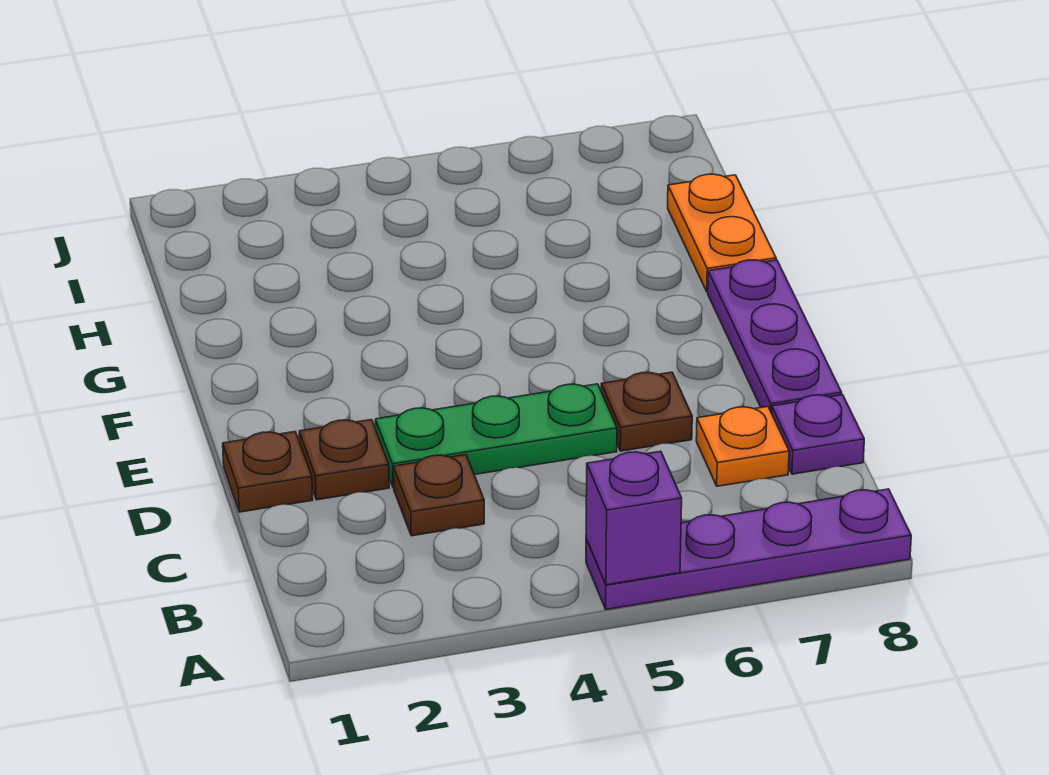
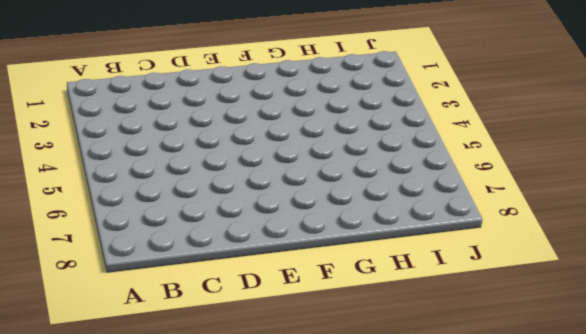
none -> purple plate A5:A8 level 1
none -> brown plate C3 level 1

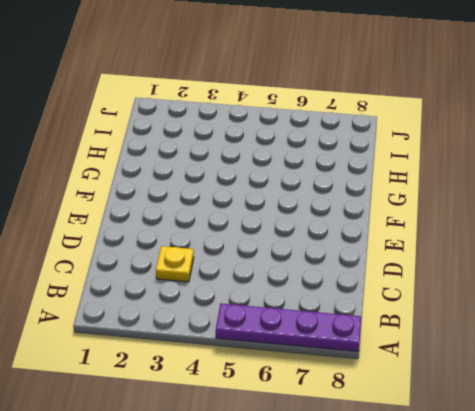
yellow plate C3 level 1 -> brown plate C3 level 1
none -> orange plate C7 level 1
none -> purple plate C8 level 1

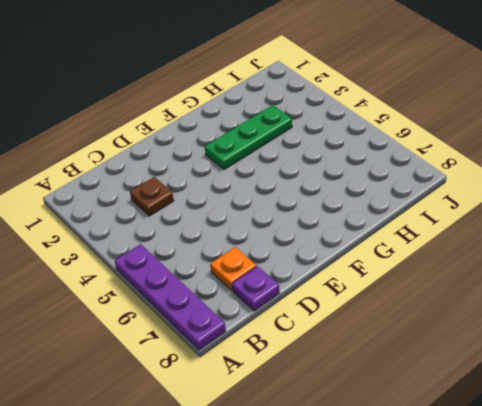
green plate F3:H3 level 1 -> green plate D3:D5 level 1
none -> brown plate D1 level 1
none -> brown plate D2 level 1

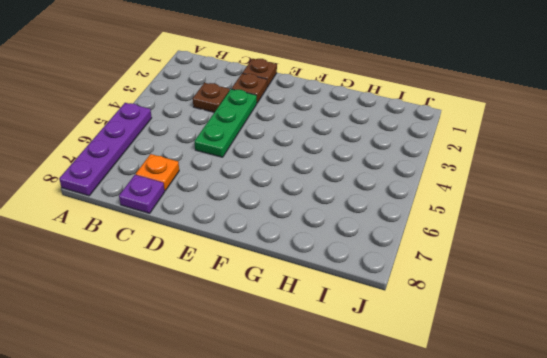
none -> brown plate D6 level 1
none -> purple plate D8:F8 level 1

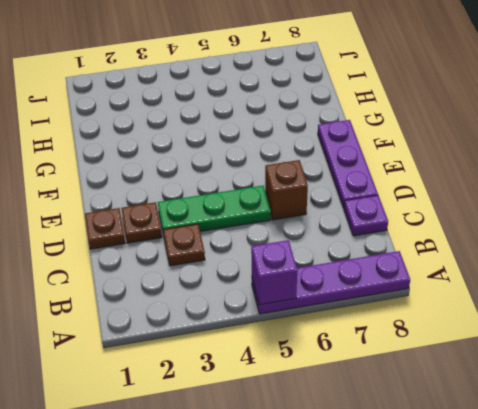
brown brick D6 level 1 -> brown plate D6 level 1
none -> orange plate C7 level 1
none -> orange plate G8:H8 level 1

